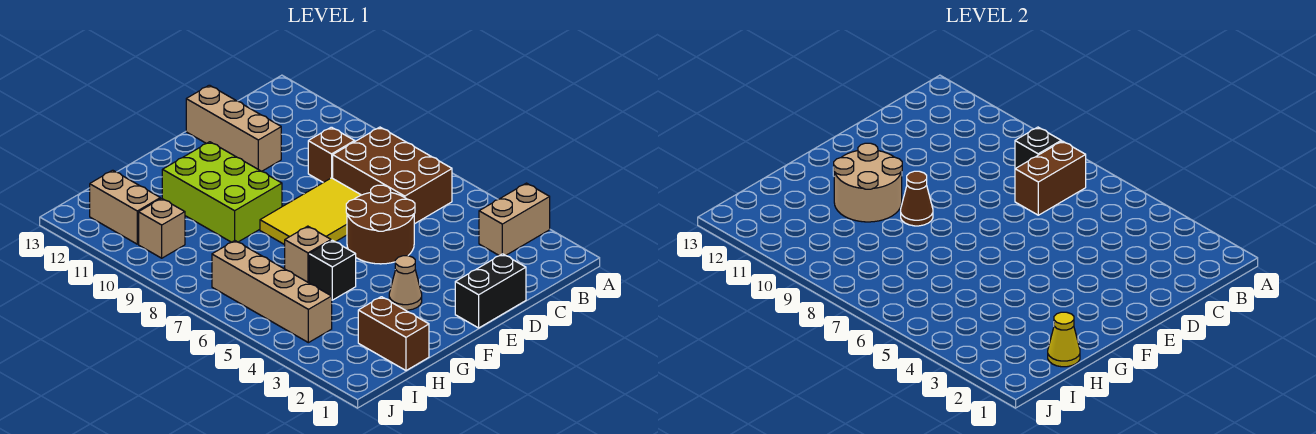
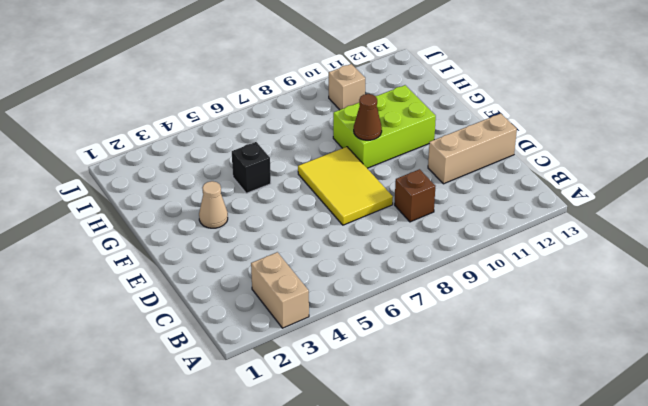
none -> brown brick B6:C8 level 1
none -> black brick D1:E1 level 1
none -> brown round brick D5:E6 level 1

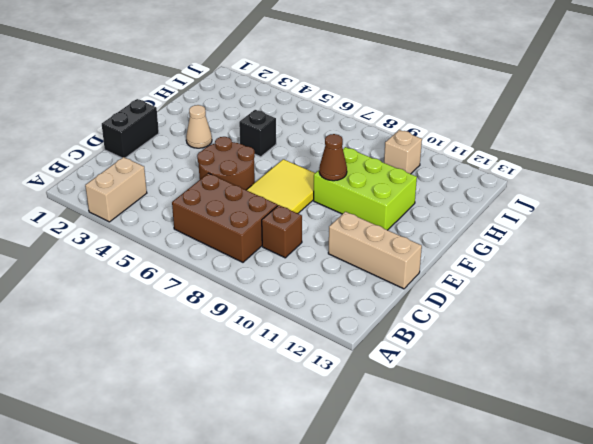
none -> tan brick G6 level 1
none -> brown brick H1:H2 level 1
none -> tan brick I4:I7 level 1

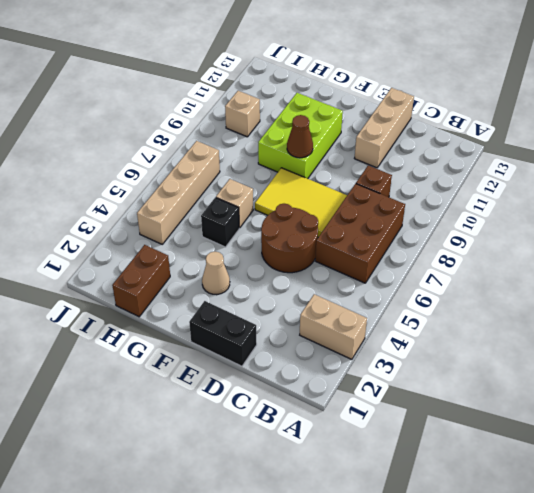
none -> tan brick I11:I12 level 1
none -> brown brick B7:C7 level 2
none -> black brick B8 level 2

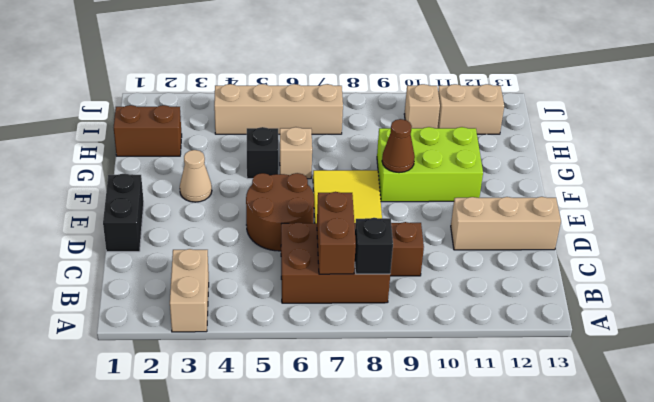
none -> tan round brick F10:G11 level 2
none -> yellow cone H1 level 2

